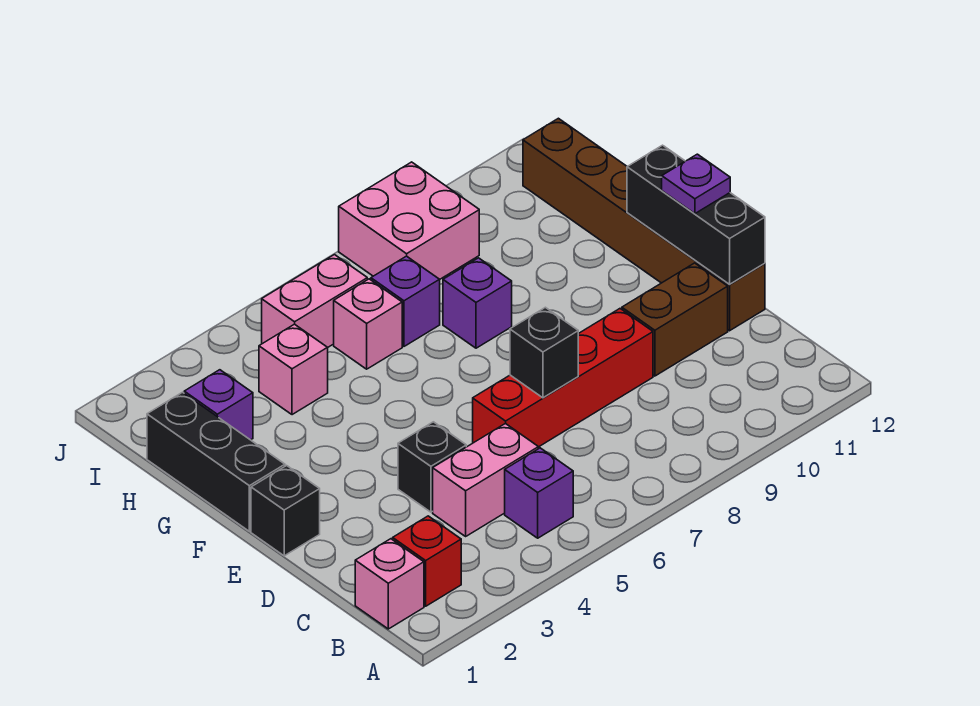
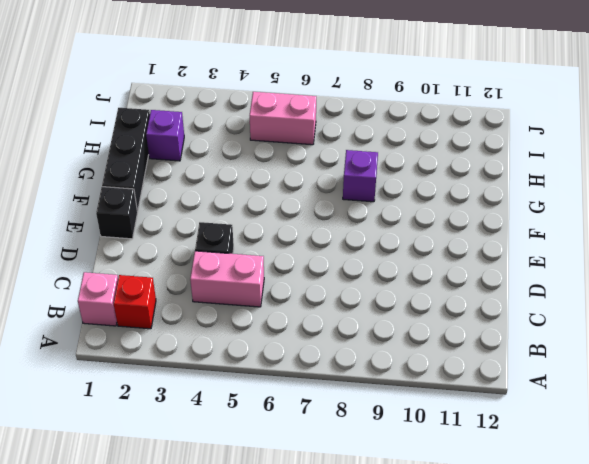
none -> purple brick B5 level 1
none -> red brick D6:D9 level 1
none -> brown brick D10:D11 level 1

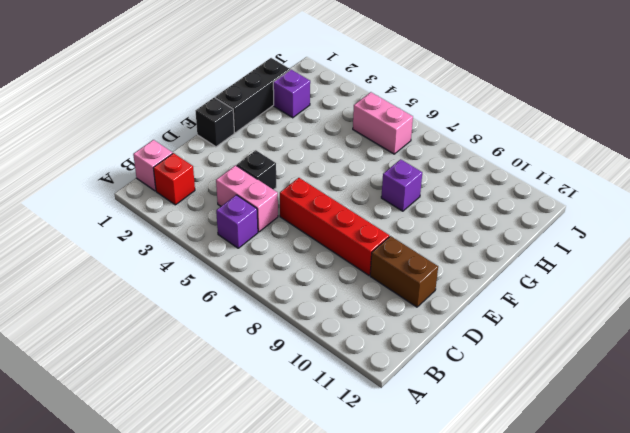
none -> brown brick D12:I12 level 1
none -> pink brick H4 level 1
none -> pink brick H6 level 1

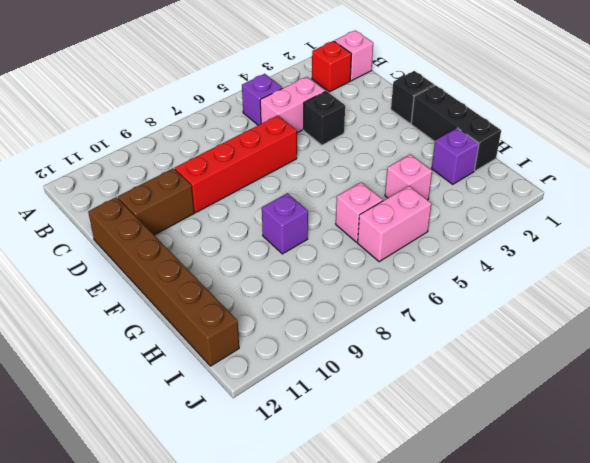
none -> purple brick H7 level 1
none -> pink brick I8:J9 level 1
none -> black brick D7 level 2

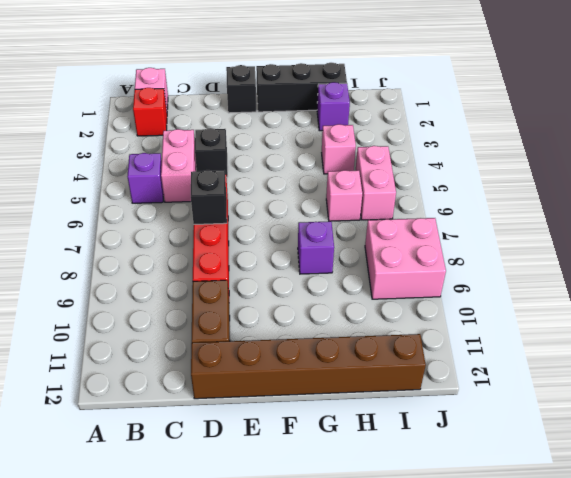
none -> purple brick H7 level 1
none -> black brick D12:F12 level 2
none -> purple plate E12 level 3

